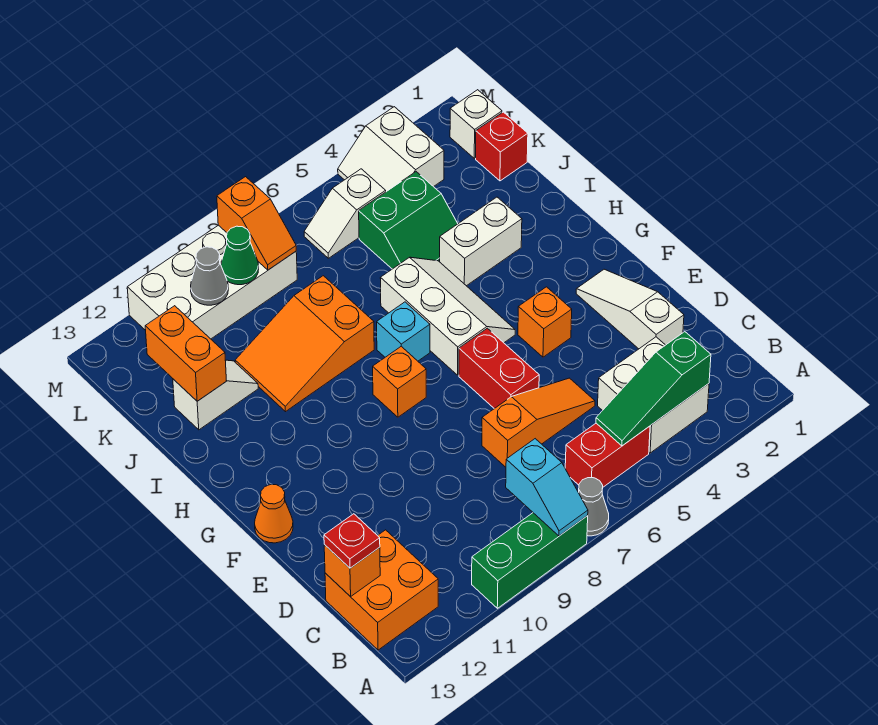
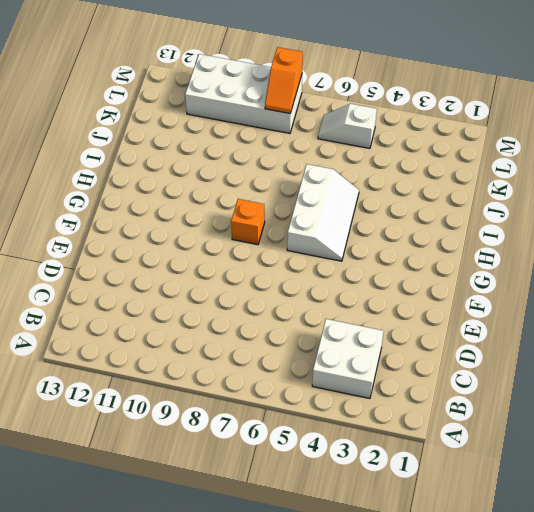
none -> grey cone A7 level 1
none -> green brick A8:A10 level 1
none -> red brick B5:B6 level 1
none -> orange brick B12:C13 level 1

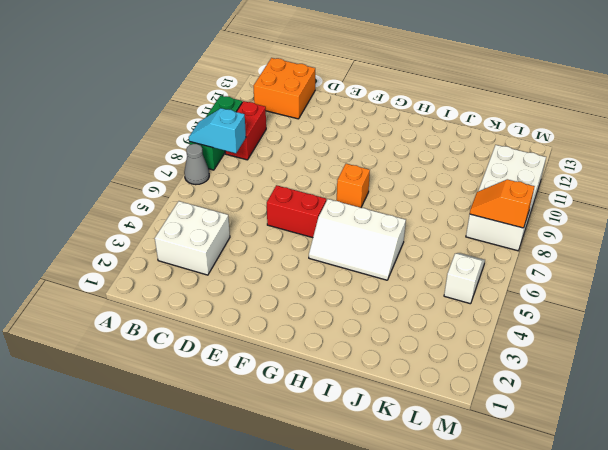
red brick B9:B10 level 1 -> red brick B5:B6 level 1
none -> white slope D2:F2 level 1 top D
none -> orange slope D5:D7 level 1 top 7
none -> orange brick F4 level 1
none -> orange cone F13 level 1

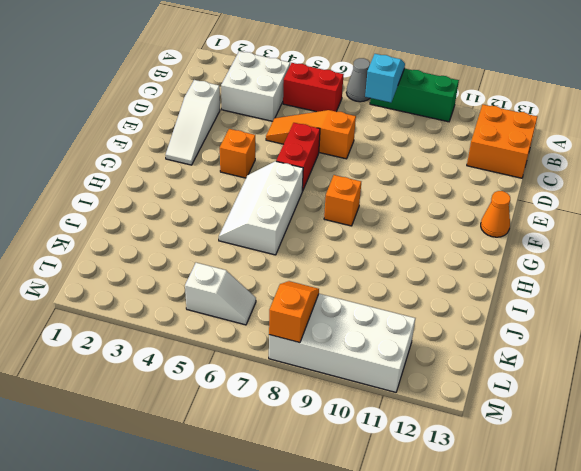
none -> cyan brick H7 level 1
none -> white brick I3:I4 level 1
none -> orange slope I8:J10 level 1 top 8
none -> green slope J4:K5 level 1 top K

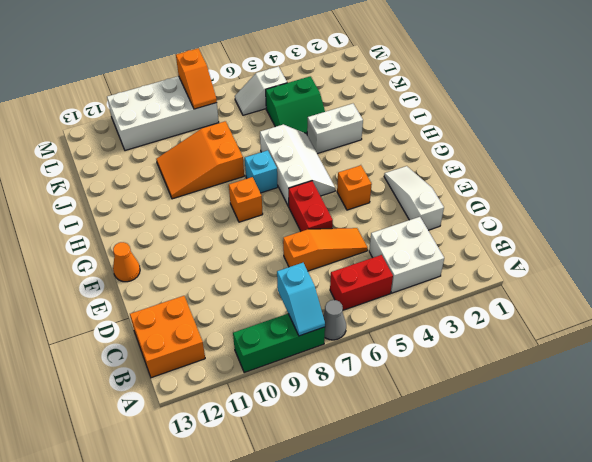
none -> white slope J11:J12 level 1 top 12
none -> red brick K1 level 1
none -> white brick L1 level 1
none -> white slope L3:M4 level 1 top 3

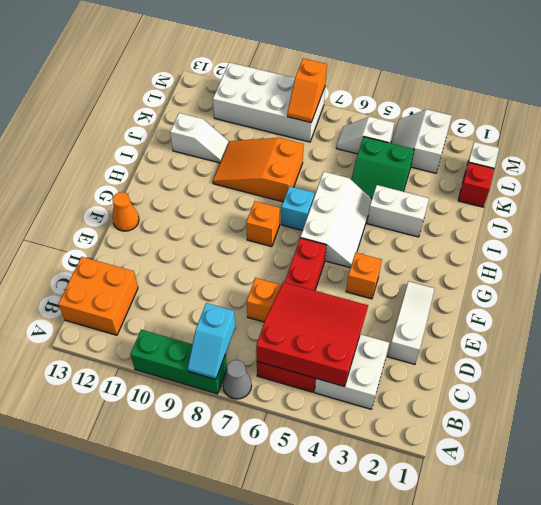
red slope B4:D6 level 2 top B -> green slope B3:B5 level 2 top 3
none -> orange brick C13 level 2
none -> orange brick J12:K12 level 2
none -> green cone L9 level 2
none -> grey cone L10 level 2

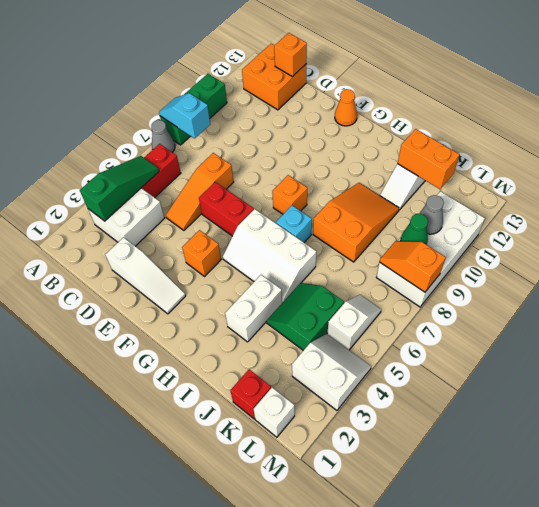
none -> red plate C13 level 3

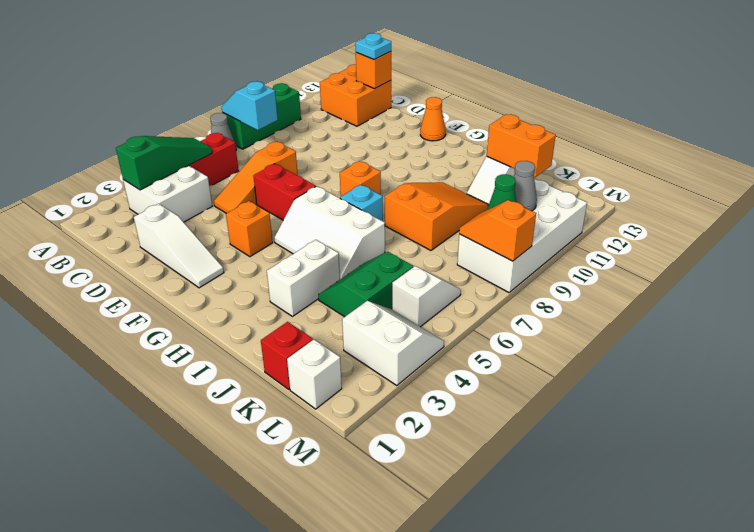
cyan plate C13 level 3 -> red plate C13 level 3

